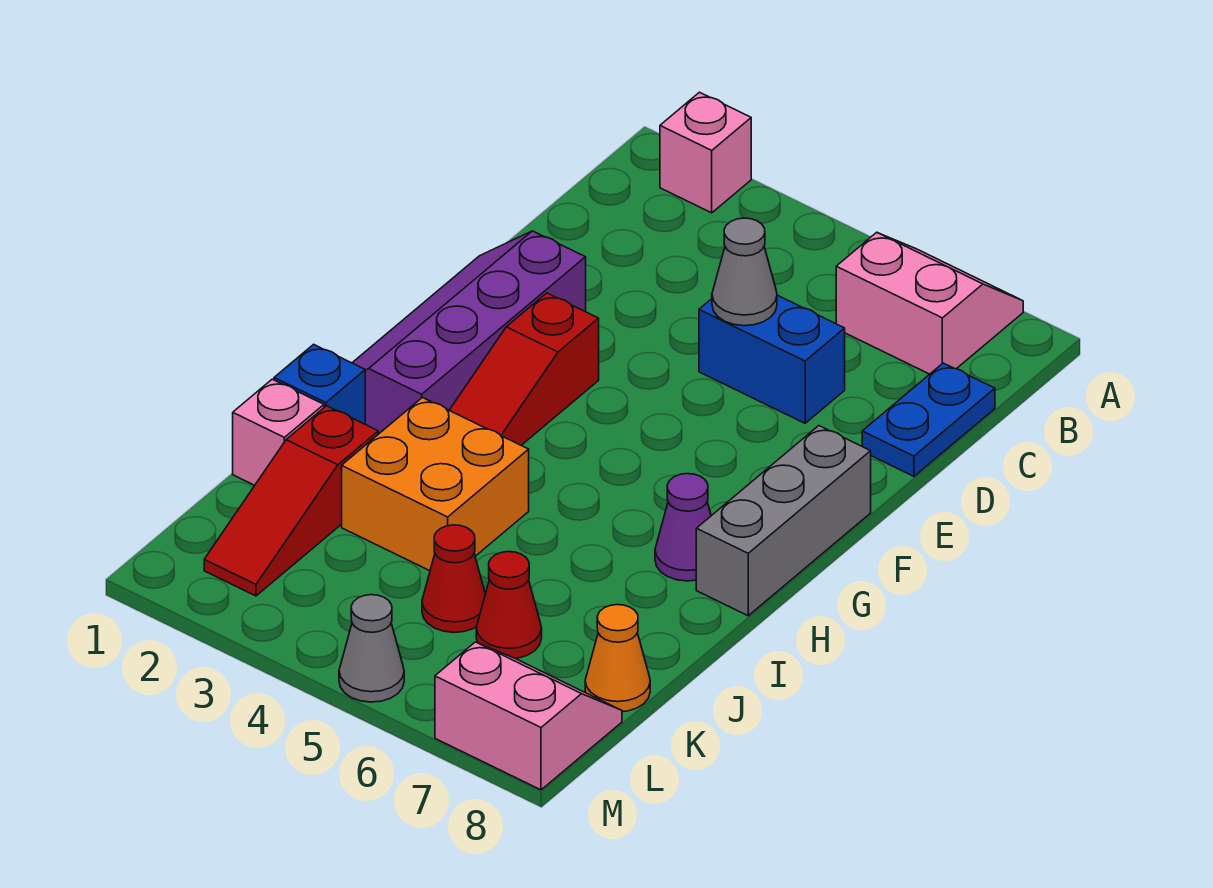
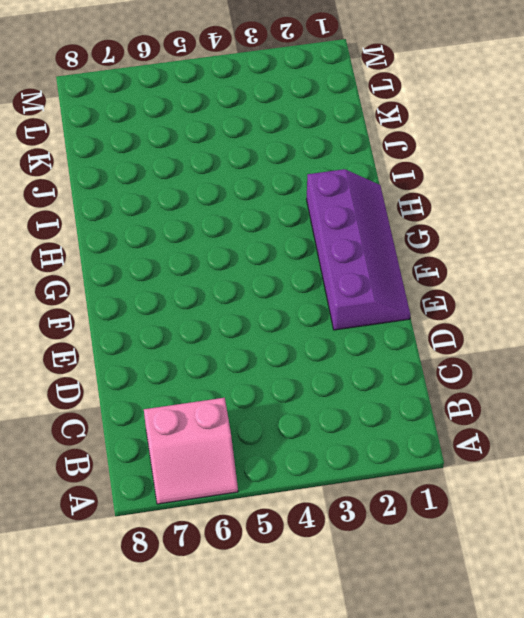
none -> pink brick A2 level 1
none -> blue plate C8:D8 level 1
none -> blue brick D5:D6 level 1

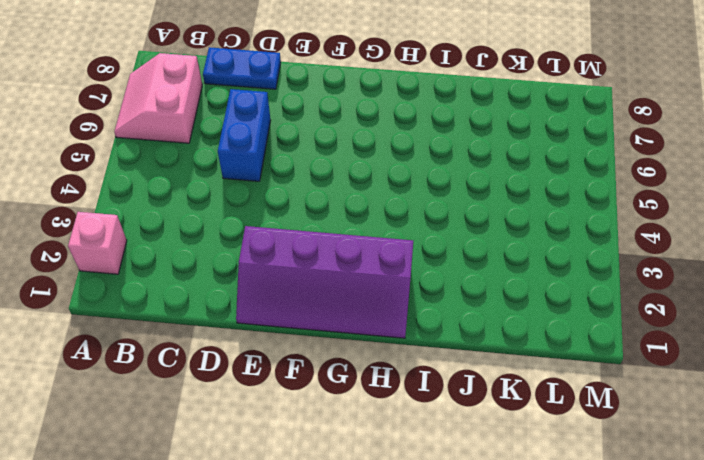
none -> red slope F3:H3 level 1 top F
none -> grey brick F8:H8 level 1
none -> purple cone H7 level 1

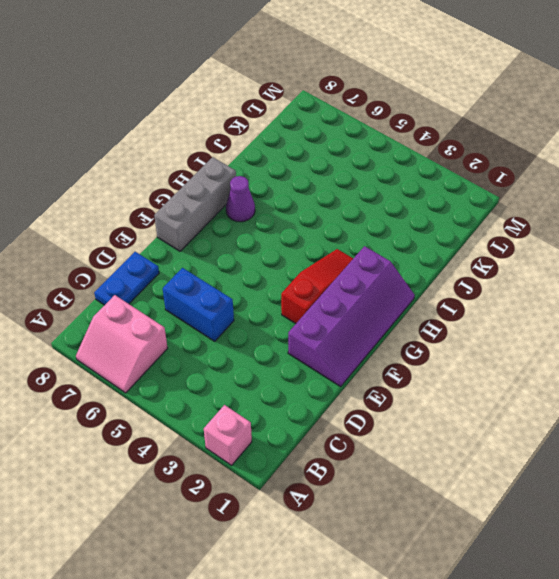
none -> blue brick I1 level 1
none -> orange brick I3:J4 level 1
none -> pink brick J1 level 1

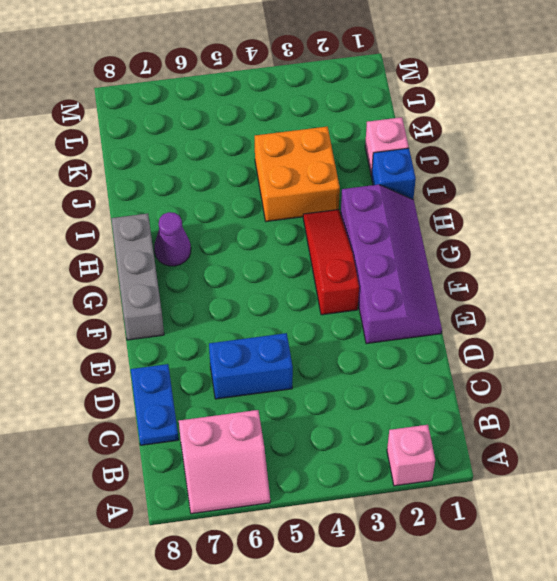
none -> red slope J2:L2 level 1 top J
none -> red cone K5 level 1
none -> red cone K6 level 1

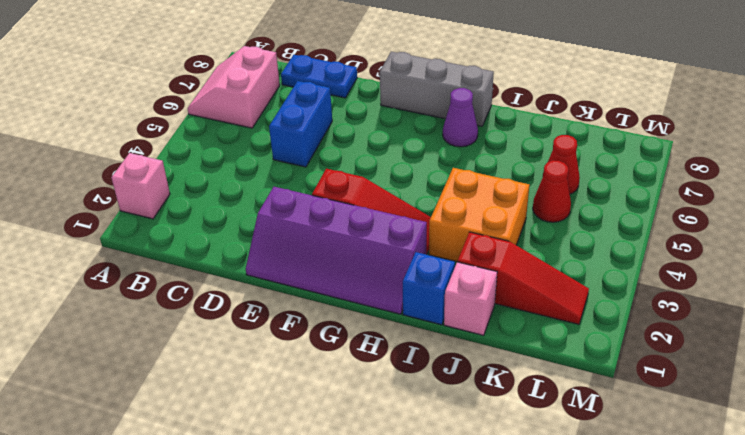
none -> orange cone K8 level 1
none -> pink slope L7:M8 level 1 top M
none -> grey cone M5 level 1

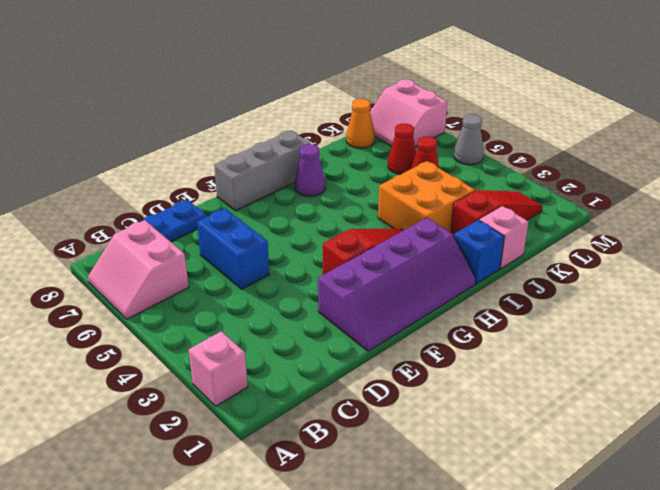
none -> grey cone D5 level 2

